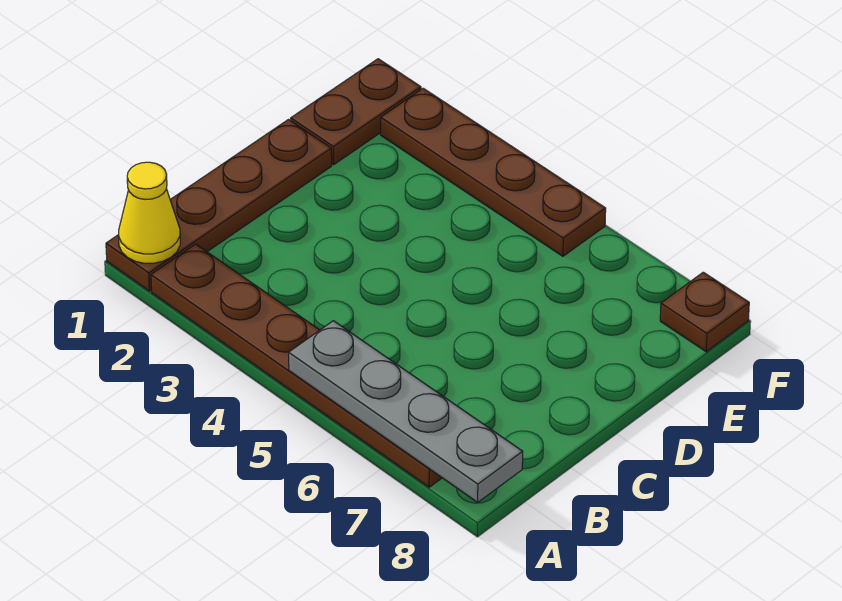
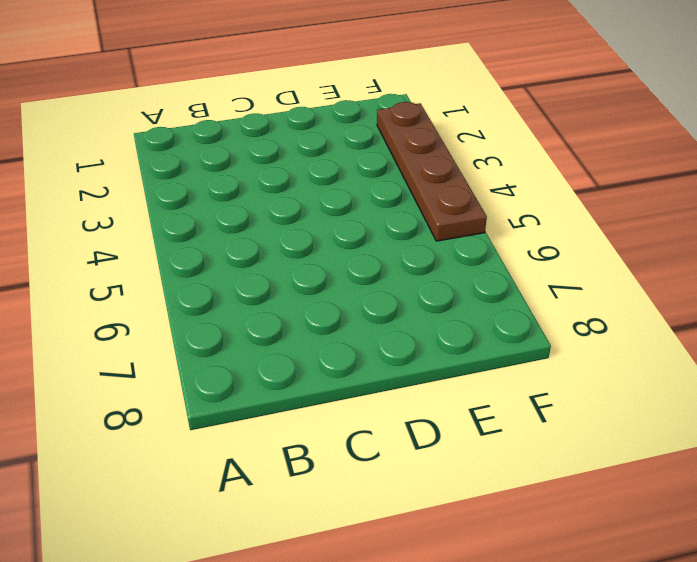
none -> brown plate A1:D1 level 1
none -> brown plate A2:A7 level 1

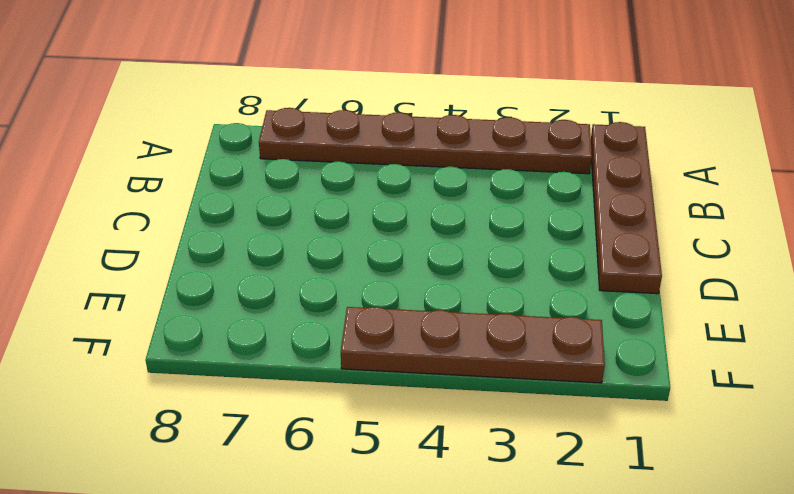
none -> brown plate E1:F1 level 1
none -> brown plate F8 level 1

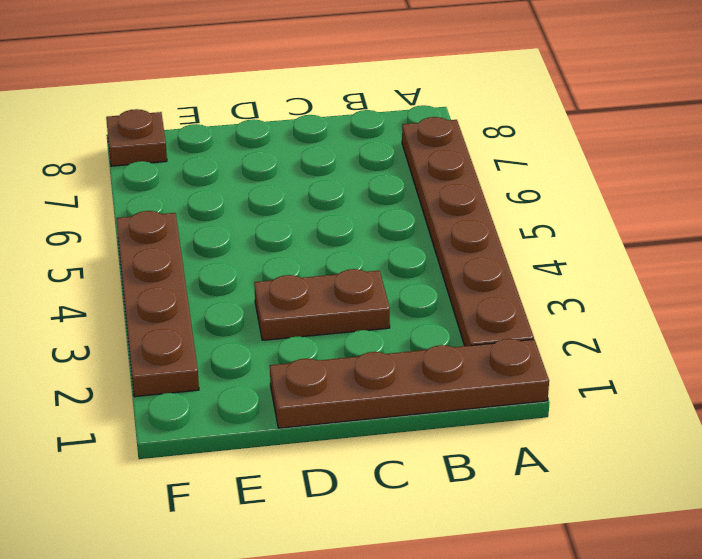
brown plate C3:D3 level 1 -> brown plate E1:F1 level 1
none -> yellow cone A1 level 2
none -> grey plate A5:A8 level 2

